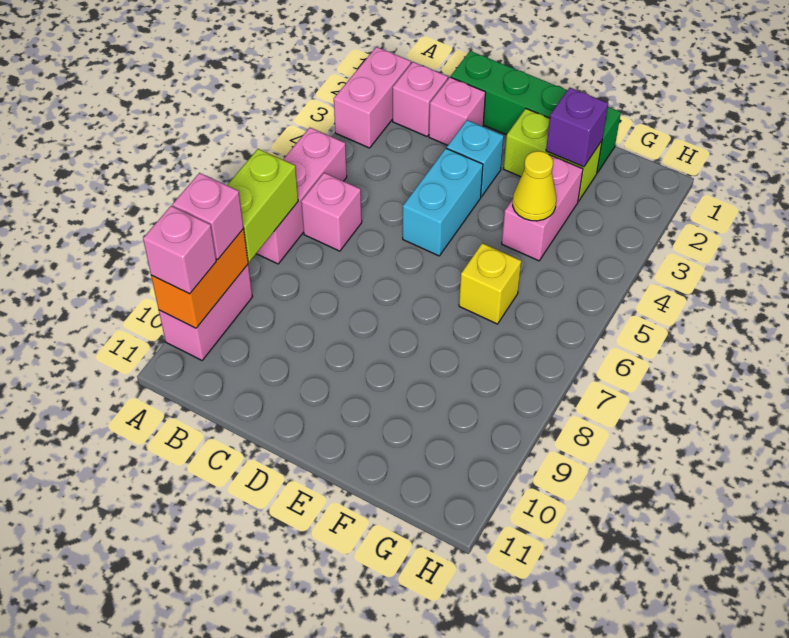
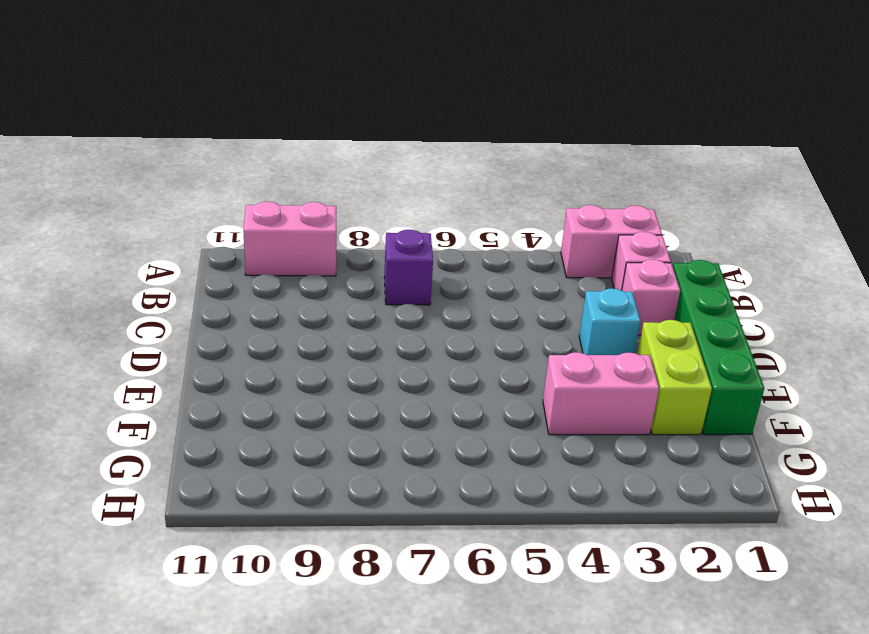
purple brick B7 level 1 -> purple brick F2 level 2
none -> pink brick A5:A7 level 1
none -> pink brick B6 level 1
none -> cyan brick D4:D5 level 1

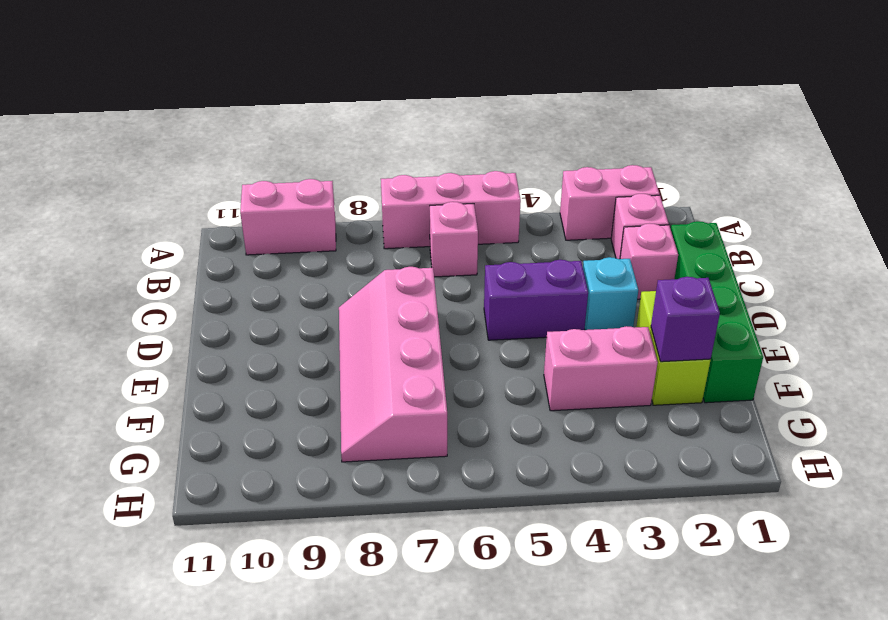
purple brick D4:D5 level 1 -> cyan brick D4:D5 level 1
pink slope D7:G8 level 1 top 7 -> none
none -> yellow brick F6 level 1
none -> lime brick A7:A8 level 2
none -> orange brick A9:A10 level 2

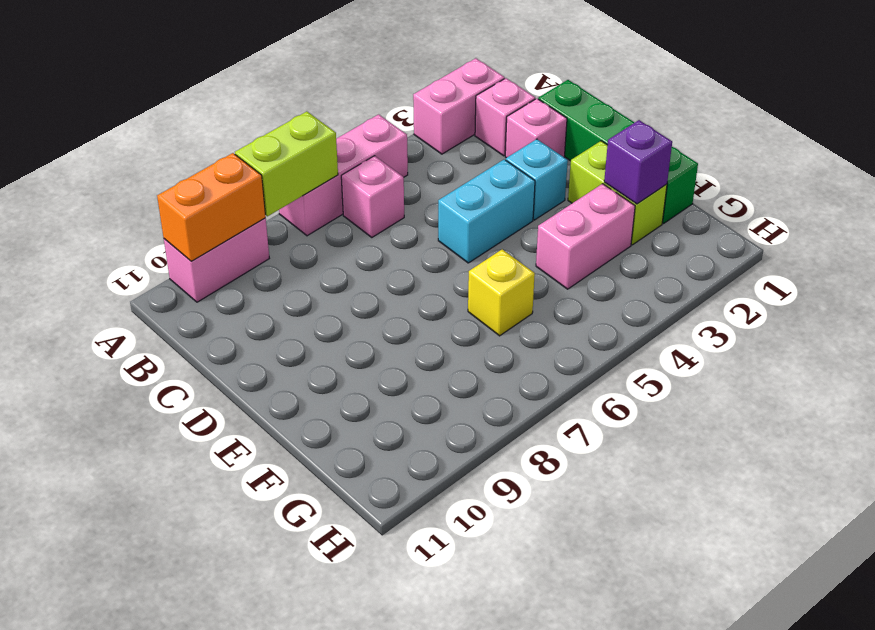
none -> yellow cone F4 level 2
none -> pink brick A9 level 3
none -> pink brick A10 level 3

